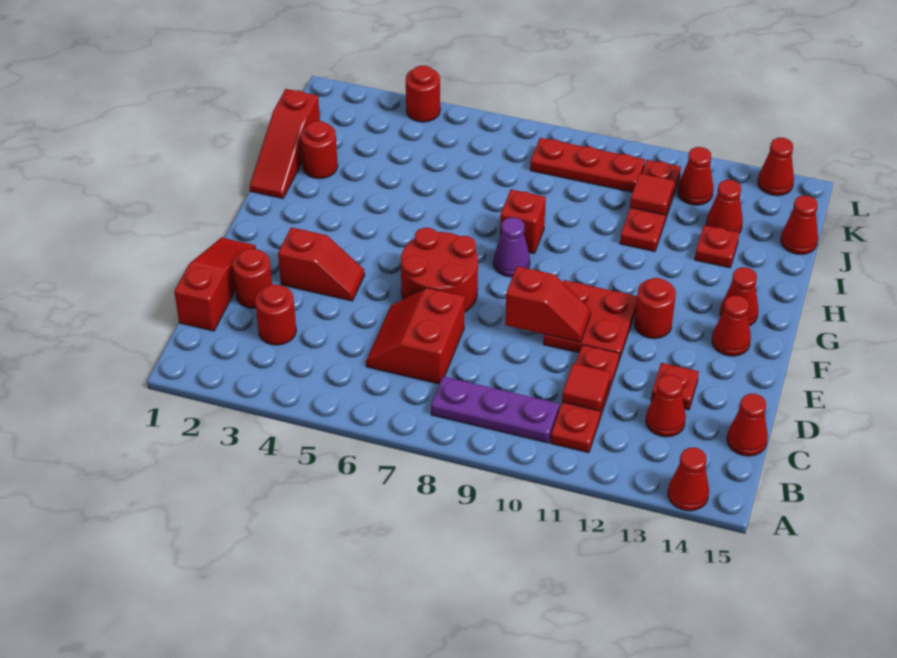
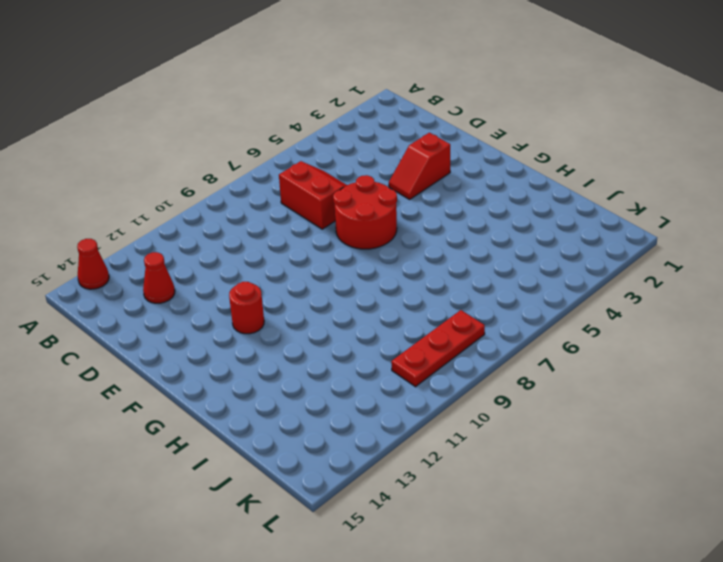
none -> purple plate B8:B10 level 1
none -> red plate B11:D11 level 1
none -> red slope C1:E1 level 1 top C
none -> red round brick C3 level 1

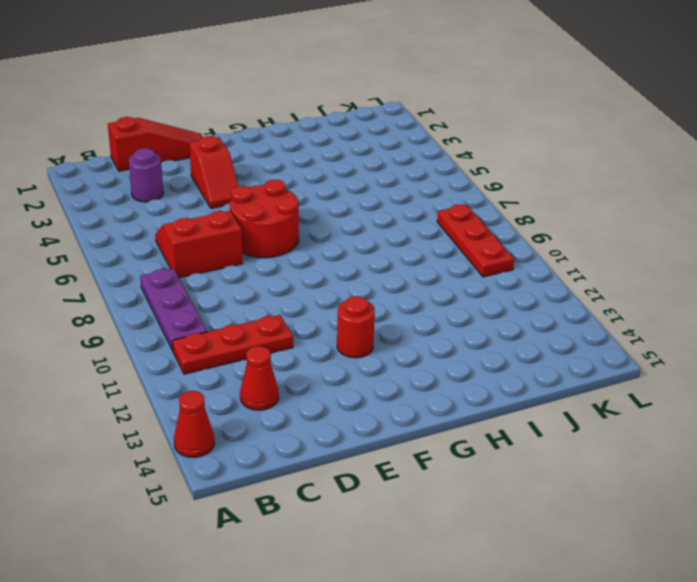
purple round brick C3 level 1 -> red round brick C3 level 1
none -> red cone C15 level 1
none -> red round brick D2 level 1
none -> red plate D13 level 1
none -> red plate E10:F11 level 1

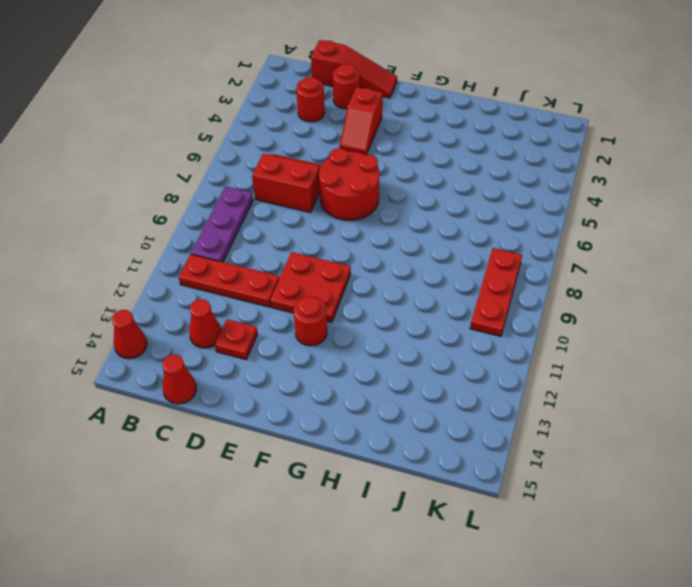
none -> red cone F14 level 1
none -> purple cone G8 level 1
none -> red cone G14 level 1
none -> red slope H1:J1 level 1 top J

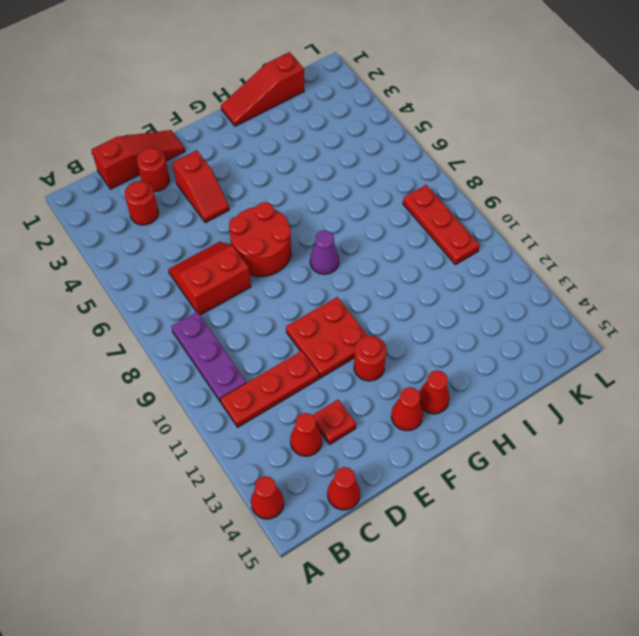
none -> red brick H8 level 1
none -> red round brick I2 level 1
none -> red plate I11:K11 level 1
none -> red plate I13 level 1

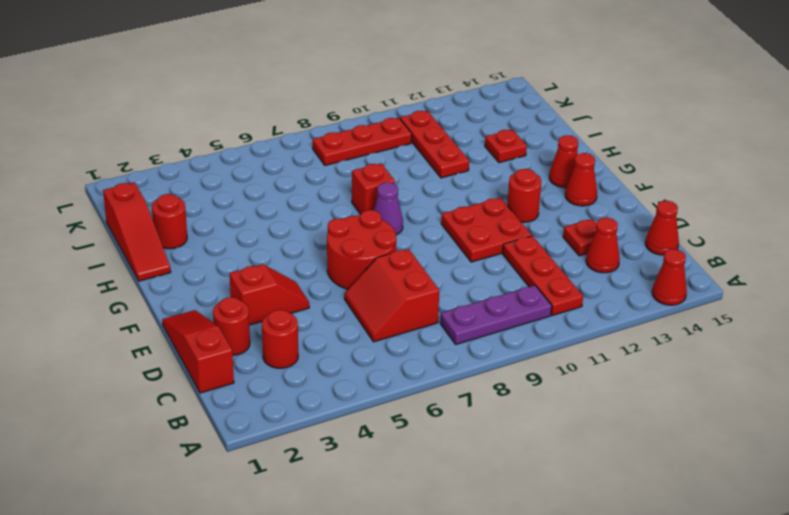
none -> red cone J13 level 1
none -> red cone J15 level 1
none -> red cone K12 level 1
none -> red round brick L4 level 1

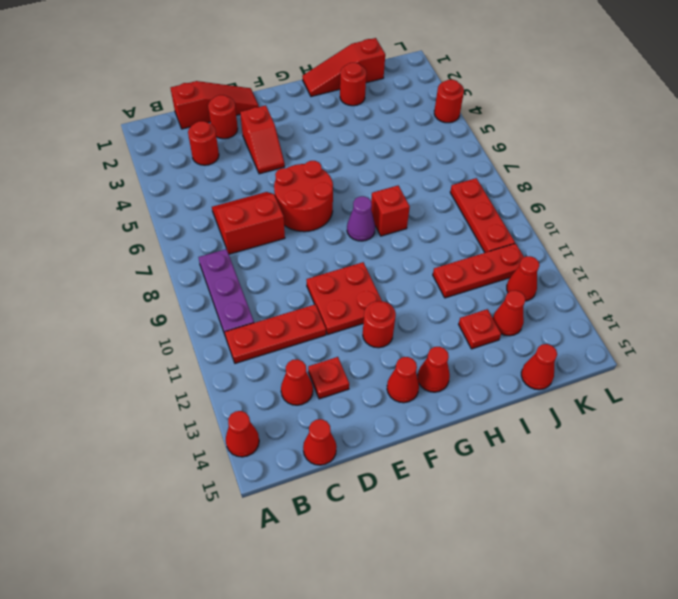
none -> red cone L14 level 1
none -> red tile C11 level 2
none -> red slope E9:E10 level 2 top 9
none -> red tile J11 level 2

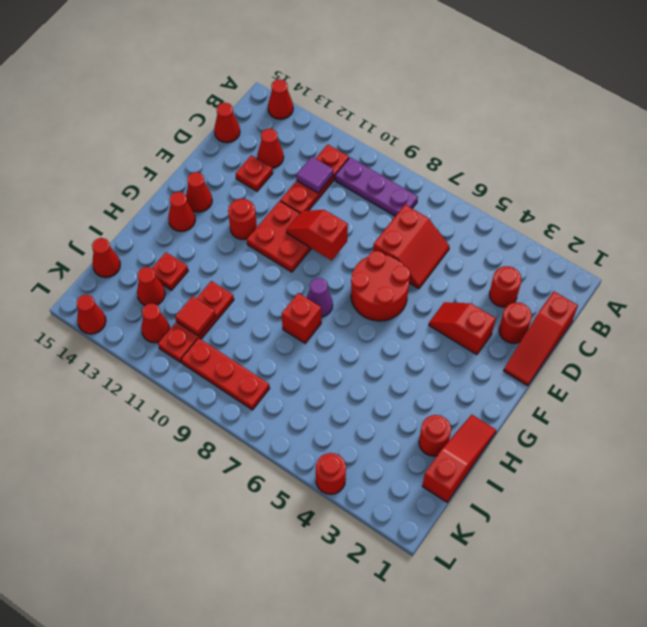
purple tile C11 level 2 -> red tile C11 level 2

